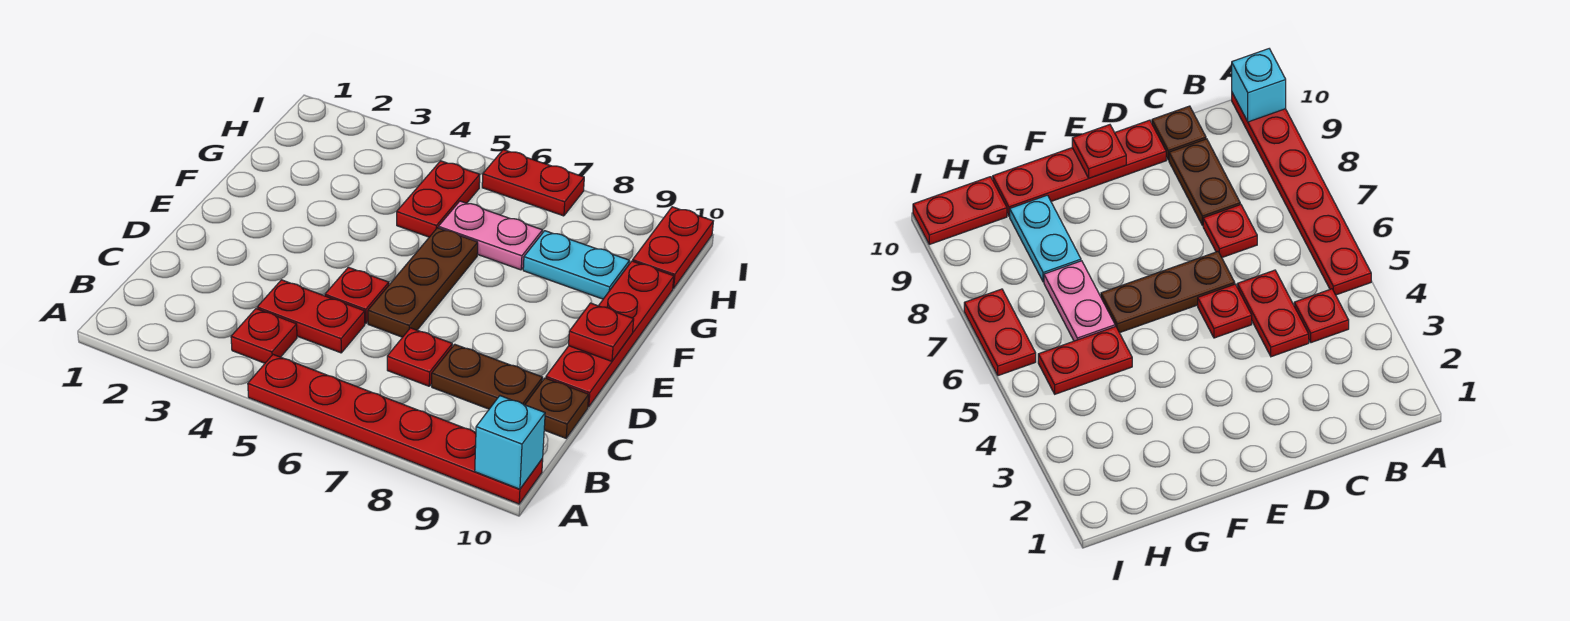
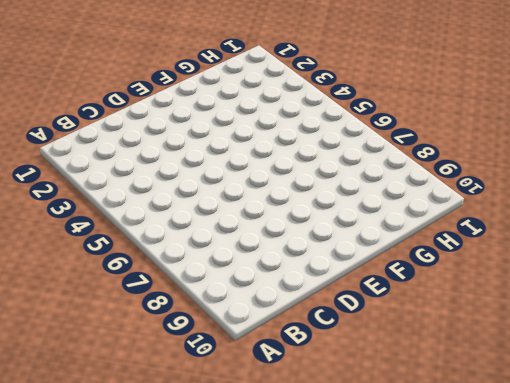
none -> red plate A5:A10 level 1
none -> red plate B4 level 1
none -> red plate C4:C5 level 1

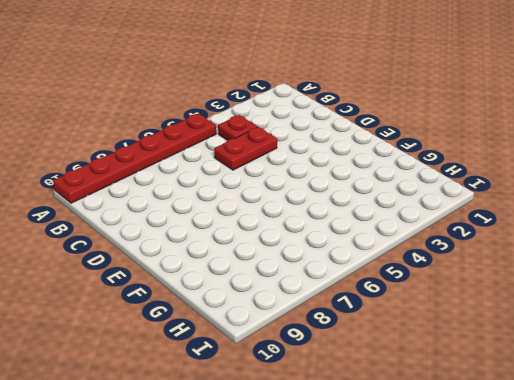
none -> red plate C7 level 1
none -> brown plate C8:C9 level 1
none -> brown plate C10 level 1

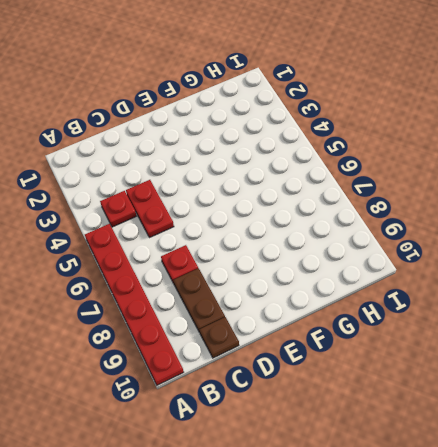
none -> red plate D5 level 1
none -> brown plate D6:F6 level 1
none -> red plate D10:G10 level 1

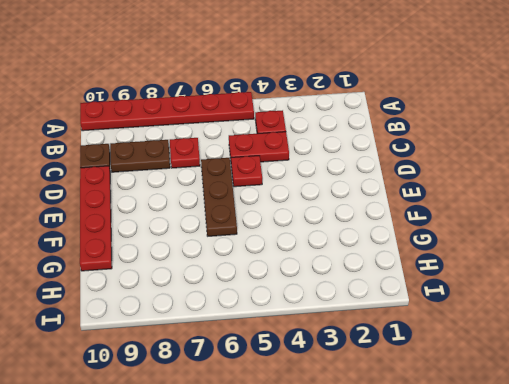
none -> red plate G5:H5 level 1
none -> pink plate G6:G7 level 1
none -> cyan plate G8:G9 level 1

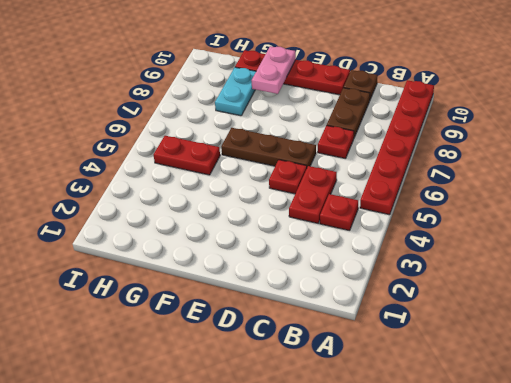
pink plate F9:F10 level 2 -> pink plate G6:G7 level 1
none -> red plate H10:I10 level 1
none -> red plate I6:I7 level 1
none -> cyan brick A10 level 2

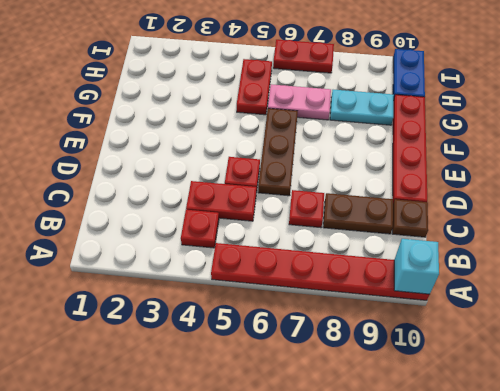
blue plate H10:I10 level 1 -> red plate H10:I10 level 1
none -> red plate E10 level 2

